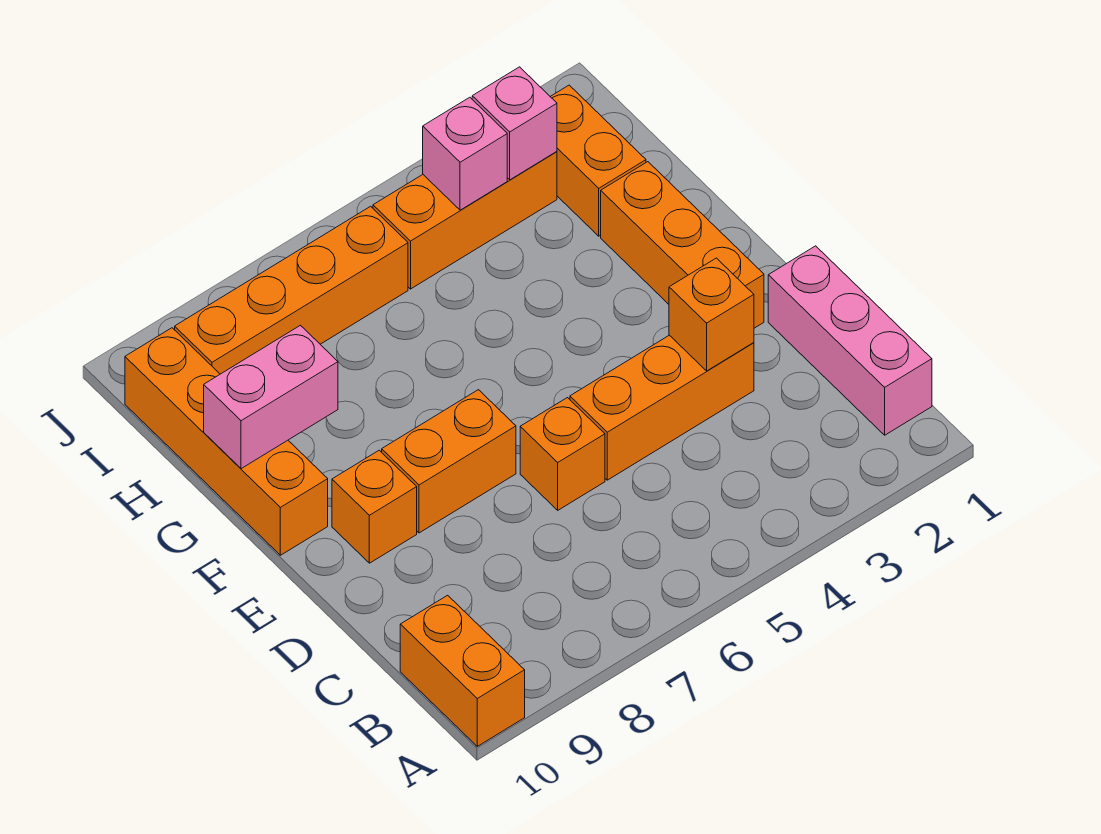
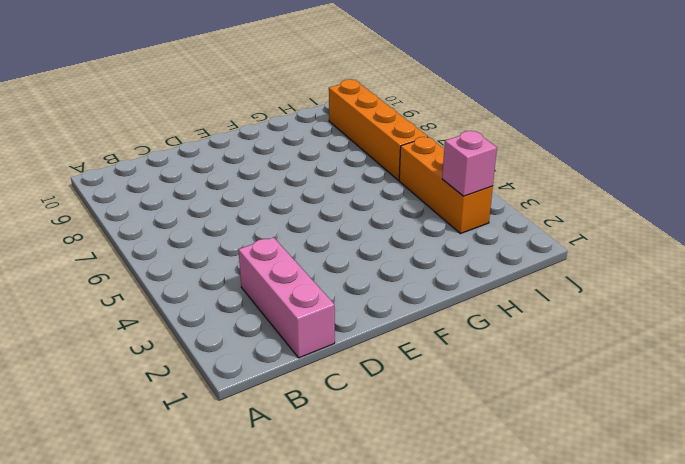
pink brick C1:C3 level 1 -> pink brick B1:D1 level 1
none -> orange brick A10:B10 level 1
none -> orange brick D3:D5 level 1
none -> orange brick D6 level 1

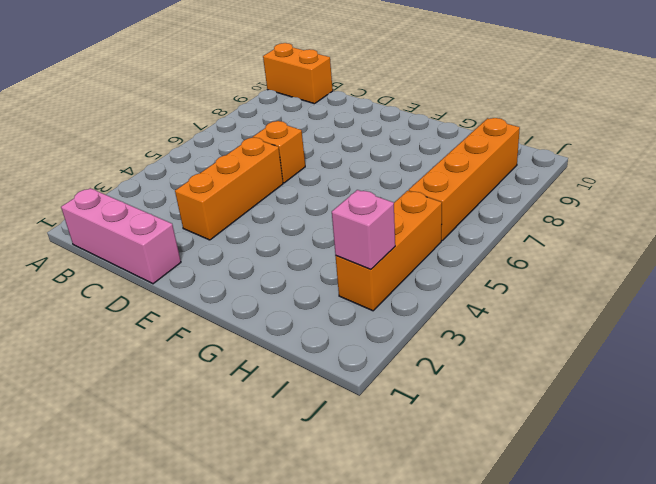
none -> orange brick E2:G2 level 1
none -> orange brick E7:E8 level 1
none -> orange brick E9 level 1

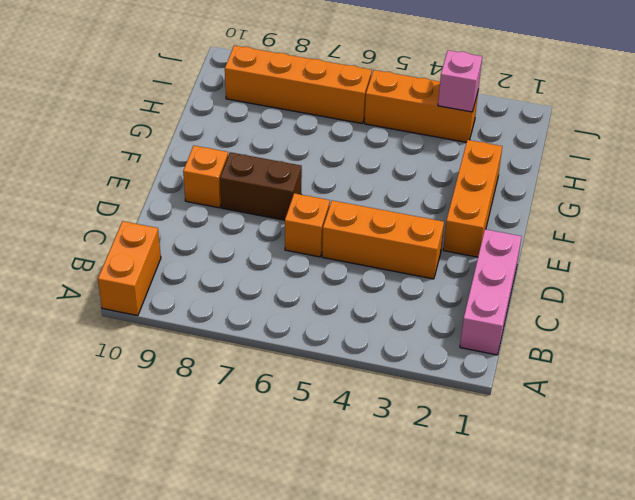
brown brick E7:E8 level 1 -> orange brick E7:E8 level 1
none -> orange brick F10:I10 level 1
none -> orange brick H2:I2 level 1
none -> orange brick D3 level 2

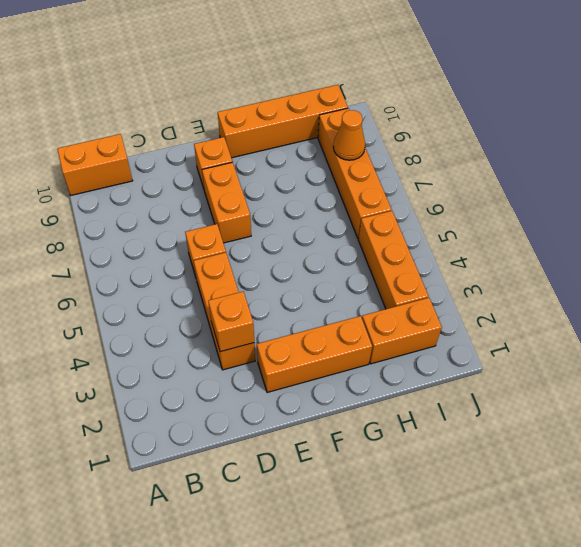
orange cone I8 level 2 -> none
none -> pink brick B1:D1 level 1
none -> pink brick G9:G10 level 2
none -> pink brick I3 level 2

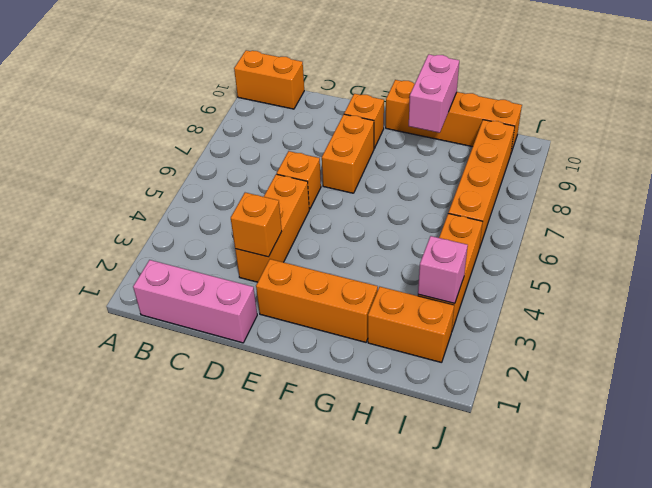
none -> pink brick I4 level 2

